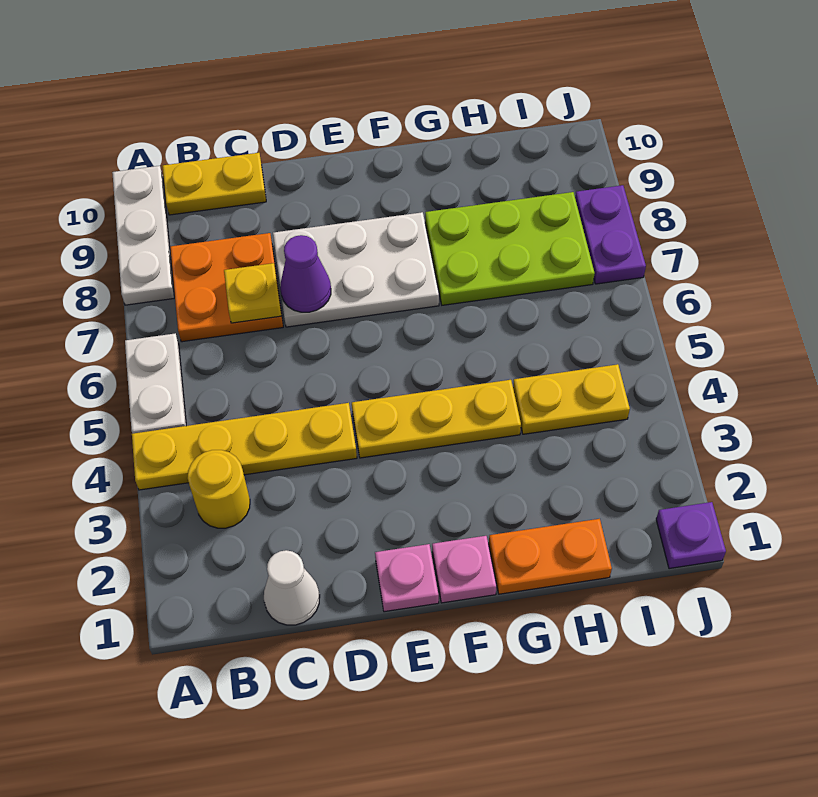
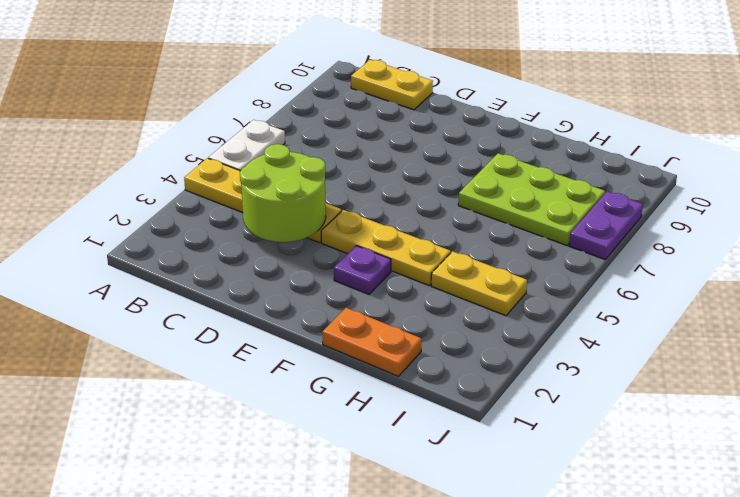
lime round brick C3:D4 level 2 -> none
purple plate F3 level 1 -> purple plate J1 level 1
none -> white plate A8:A10 level 1
none -> yellow round brick B3 level 1
none -> orange plate B7:C8 level 1

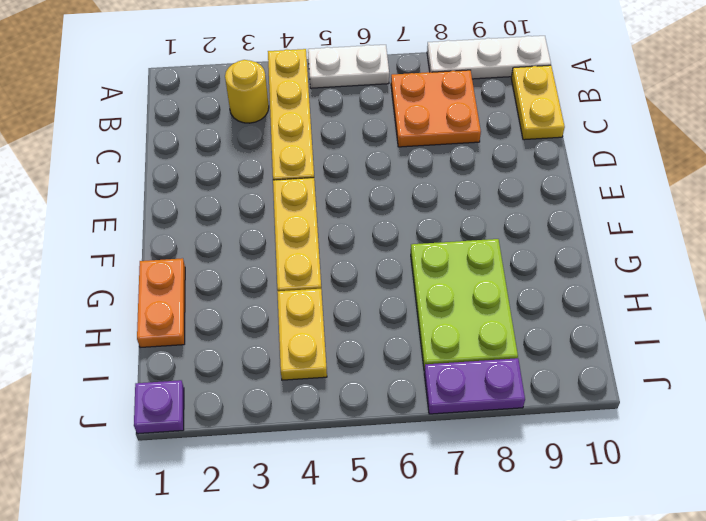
none -> white cone C1 level 1
none -> white plate D7:F8 level 1
none -> pink plate E1 level 1

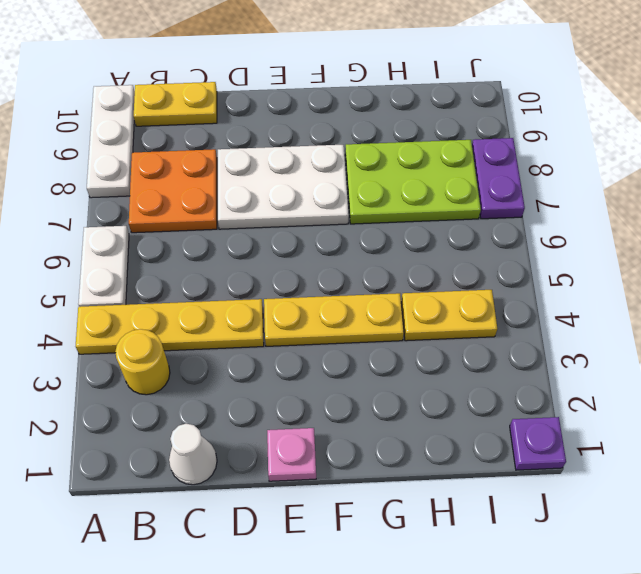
none -> pink plate F1 level 1
none -> orange plate G1:H1 level 1
none -> yellow plate C7 level 2

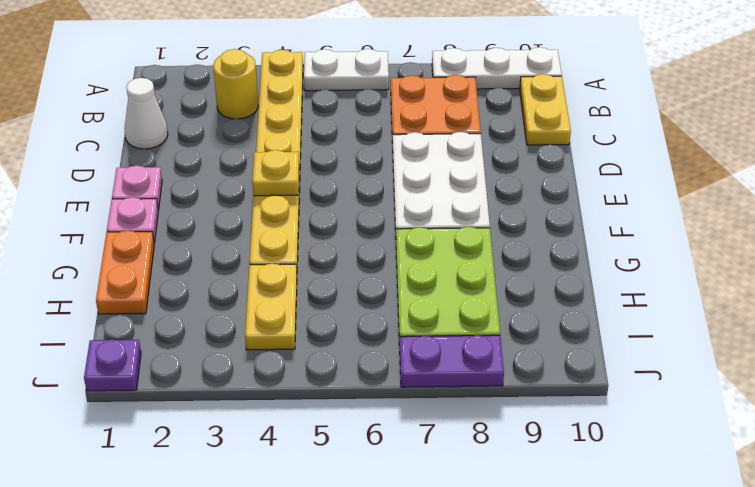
yellow plate E4 level 2 -> yellow plate C7 level 2
none -> purple cone D7 level 2

